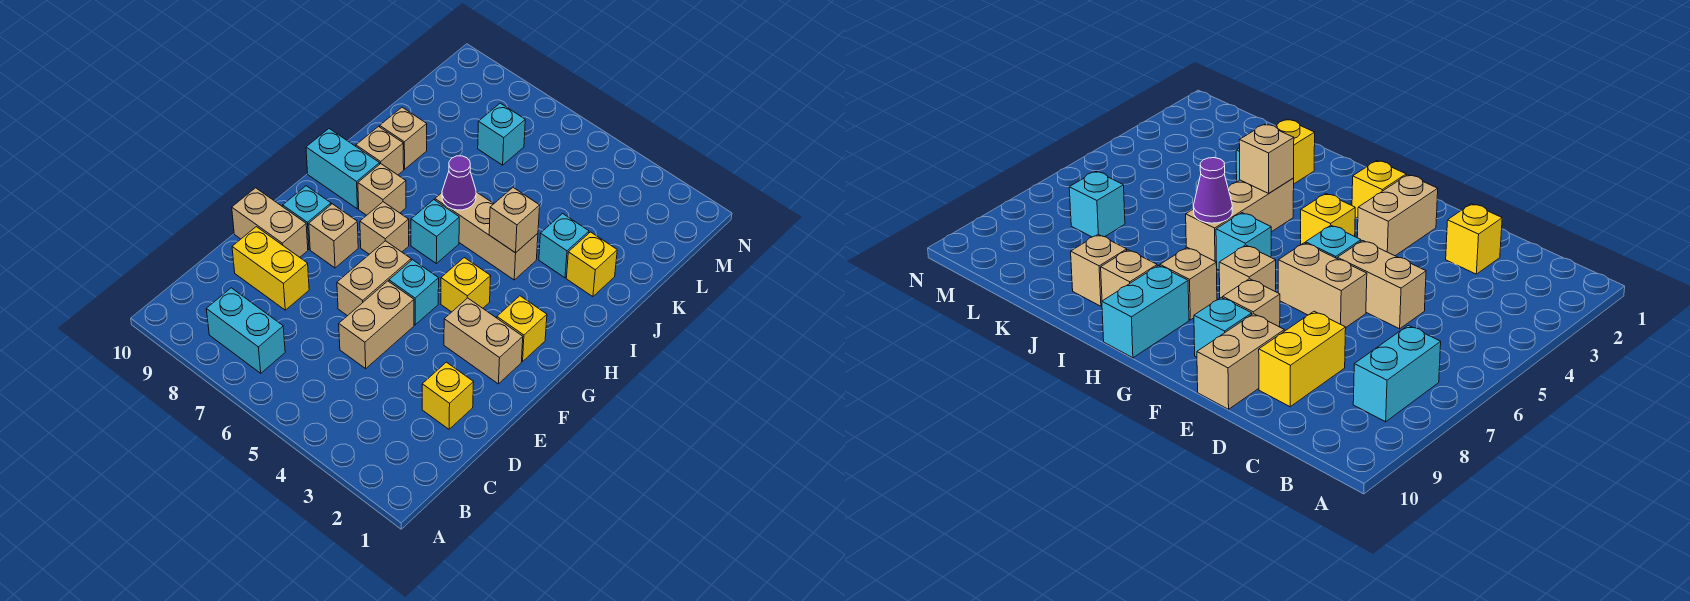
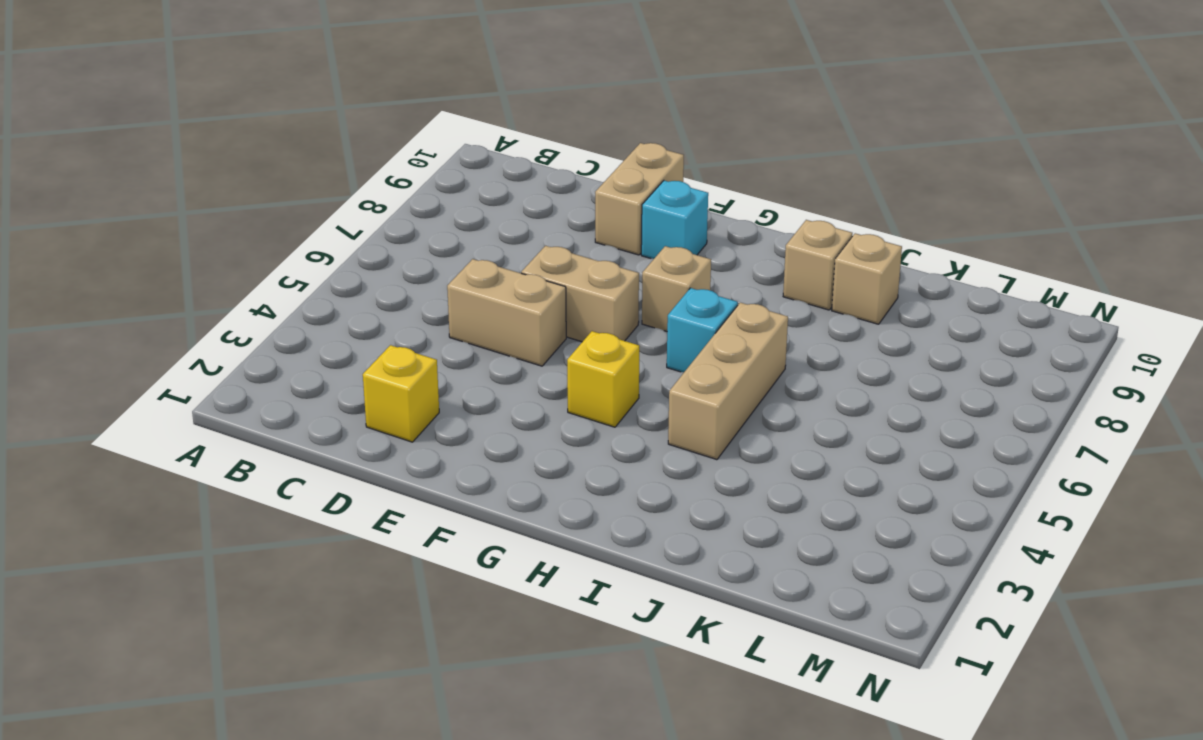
none -> cyan brick B7:B8 level 1
none -> yellow brick D8:D9 level 1
none -> tan brick F2:F3 level 1

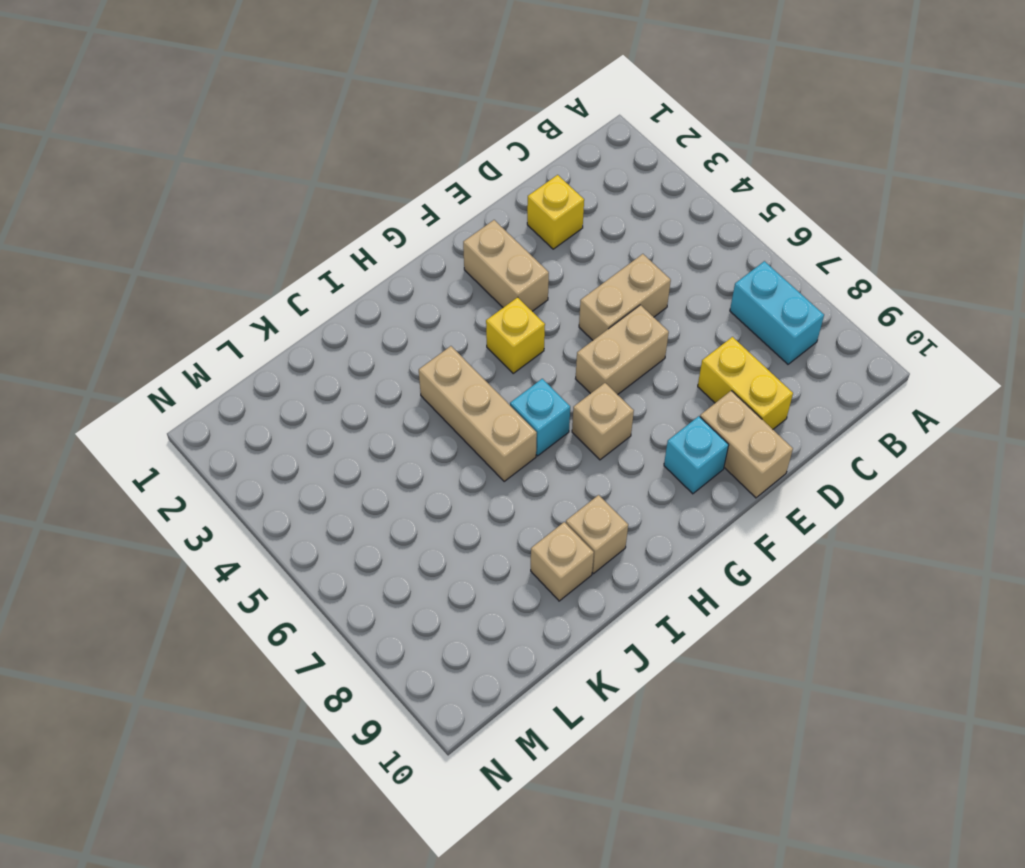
none -> cyan brick F5 level 1
none -> tan brick F8 level 1
none -> yellow brick G2 level 1

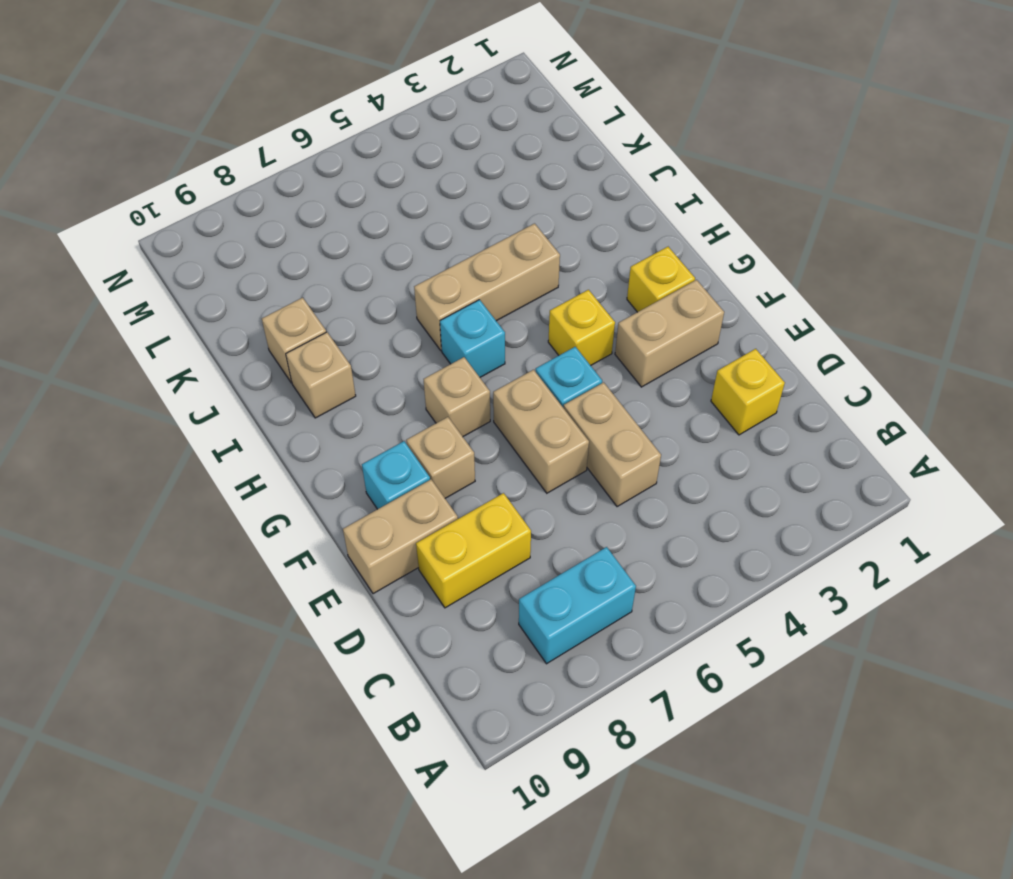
none -> tan brick H8 level 1
none -> cyan brick H9:H10 level 1
none -> yellow brick J2 level 1

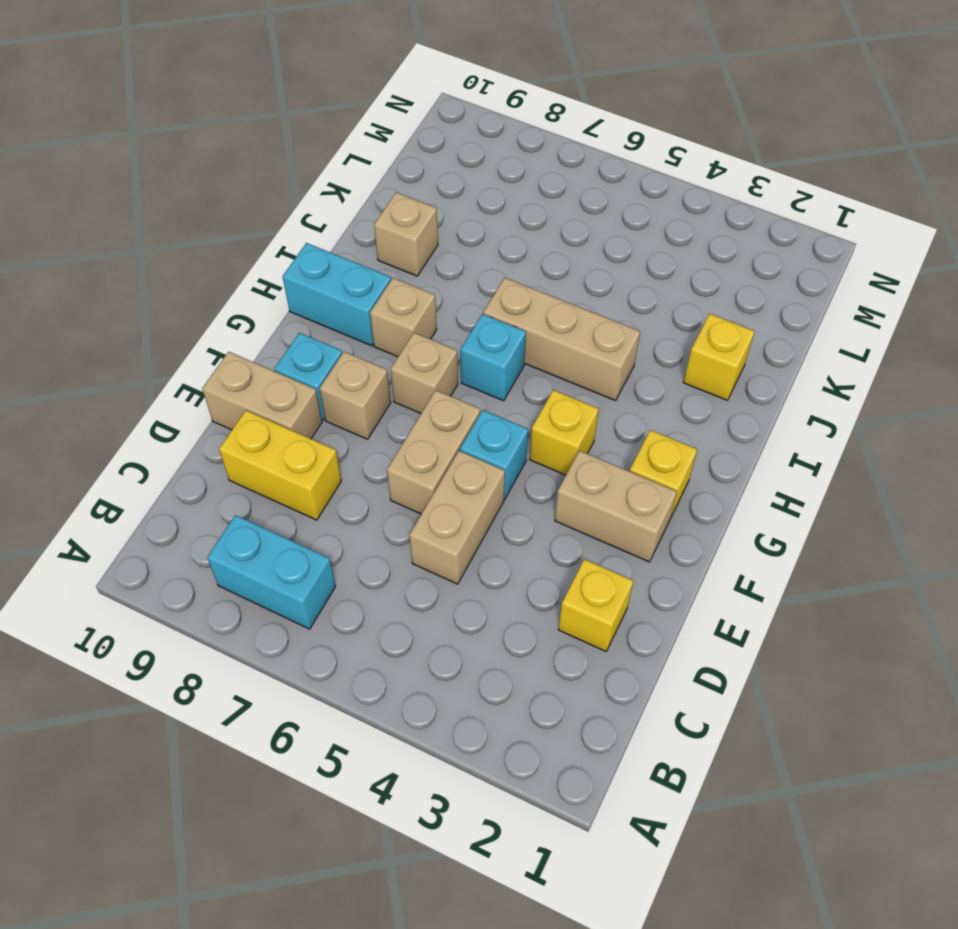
none -> tan brick I9 level 1
none -> cyan brick J3 level 1
none -> cyan brick L7 level 1

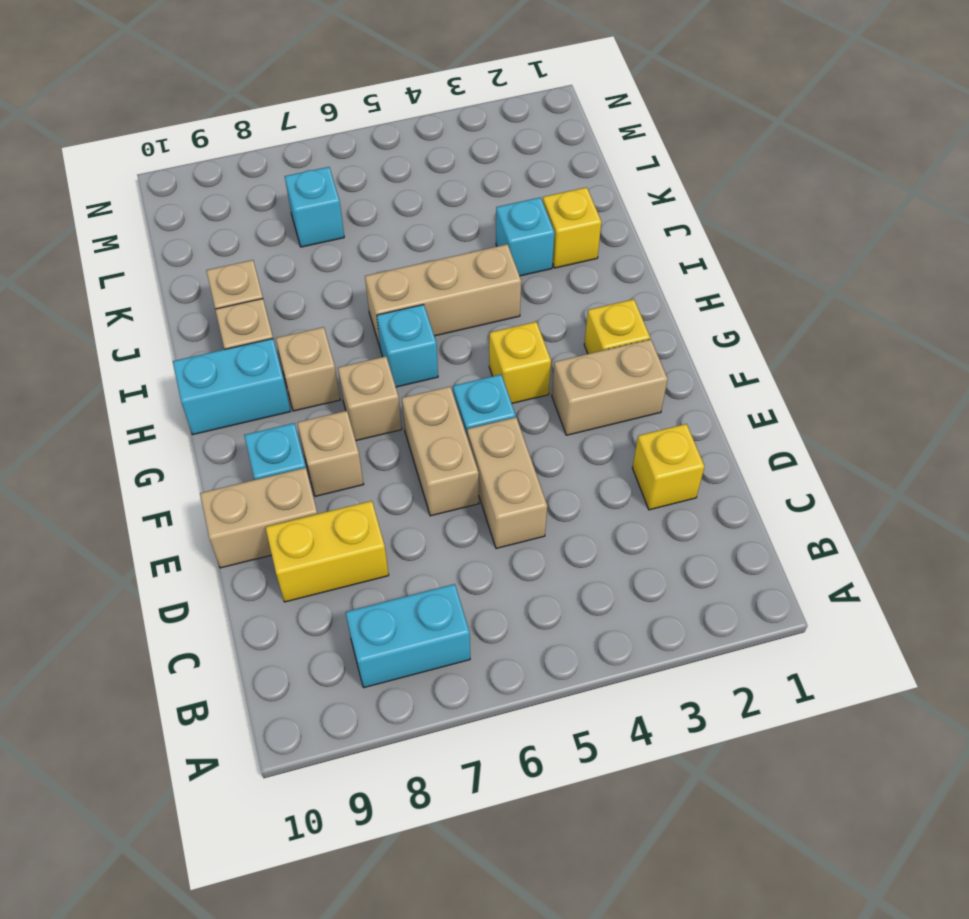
none -> tan brick I4 level 2
none -> purple cone I6 level 2

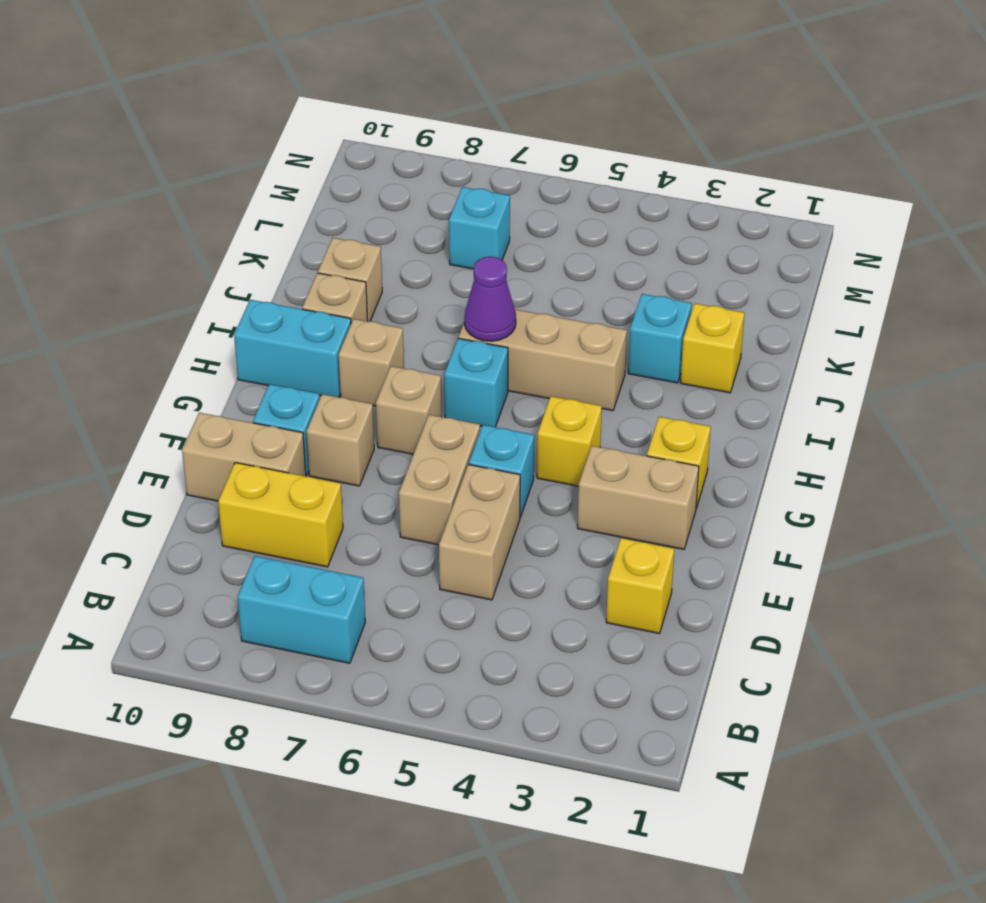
none -> tan brick I4 level 2

